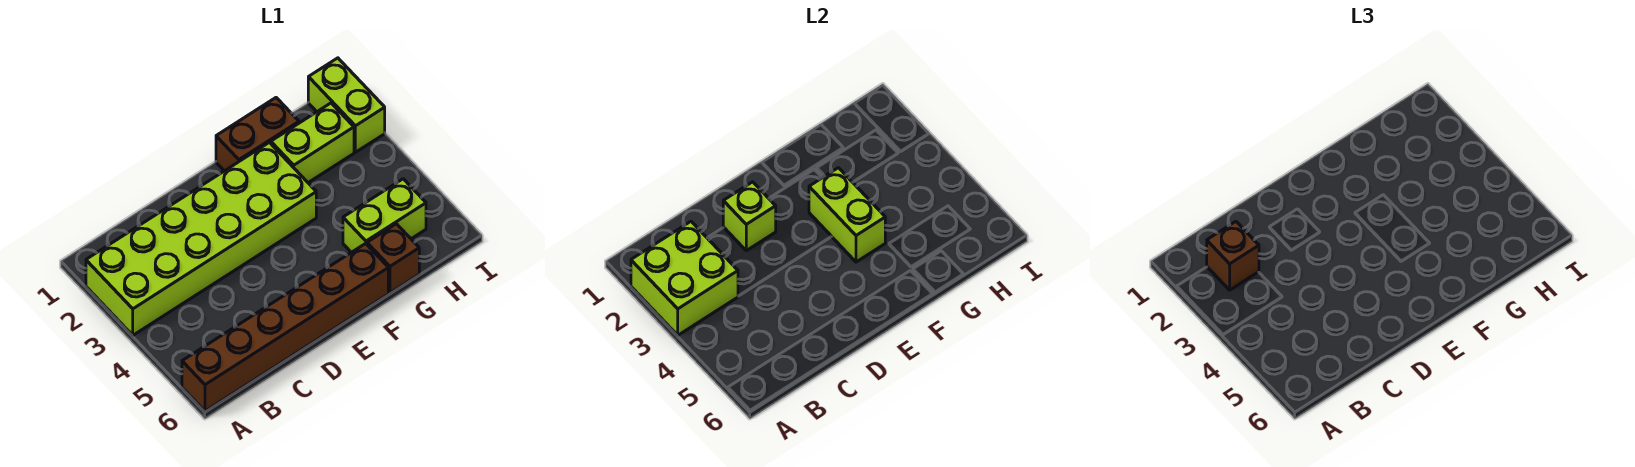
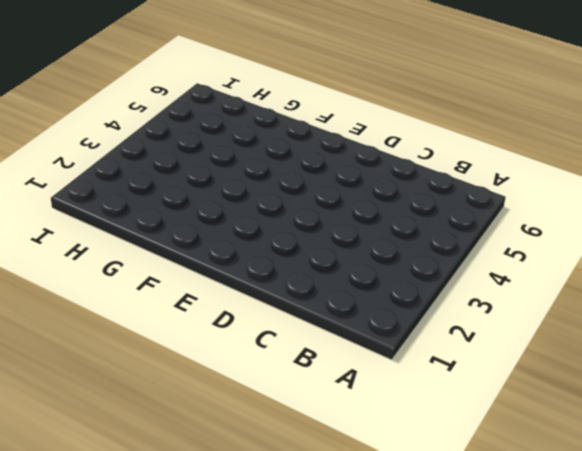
none -> lime brick A2:F3 level 1
none -> brown brick A6:F6 level 1

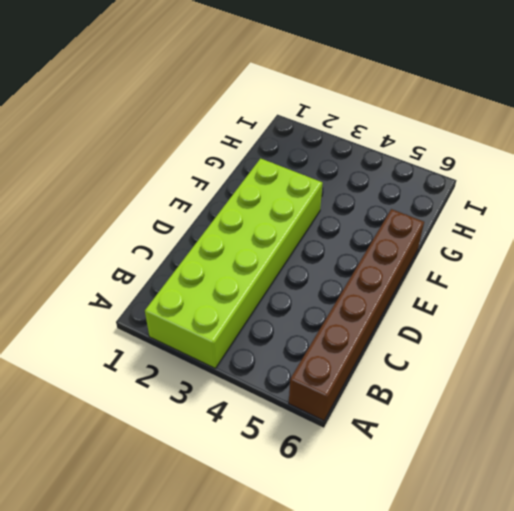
none -> brown brick F1:G1 level 1
none -> lime brick G2:H2 level 1

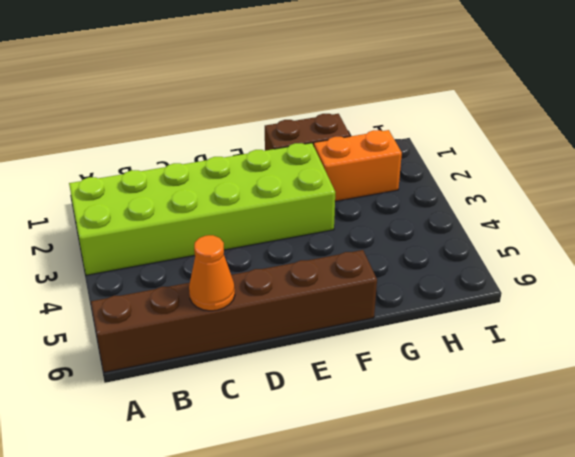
orange cone C6 level 2 -> none
orange brick G2:H2 level 1 -> lime brick G2:H2 level 1
none -> lime brick G5:H5 level 1
none -> brown brick G6 level 1

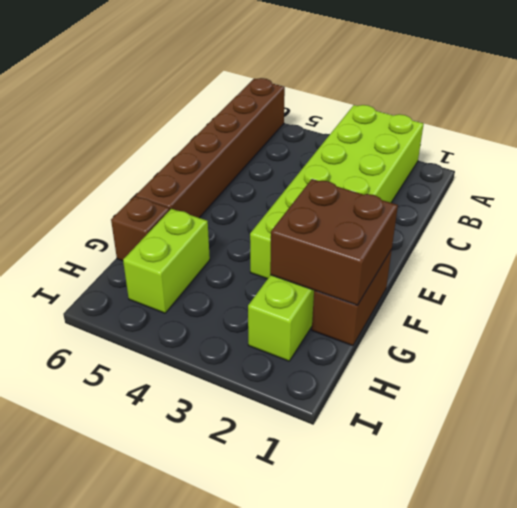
brown brick F1:G2 level 2 -> none
none -> lime brick I1:I2 level 1
none -> lime brick A2:B3 level 2

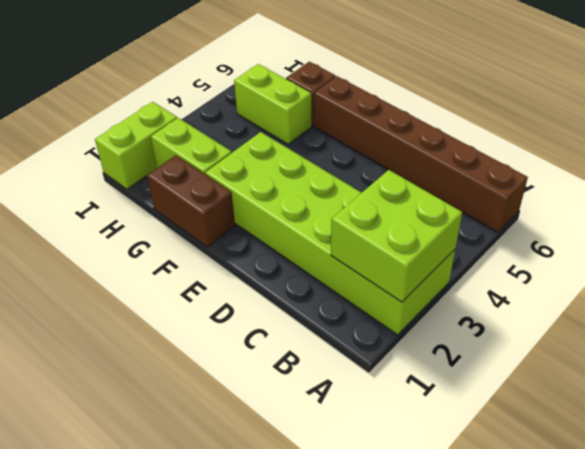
none -> lime brick D2 level 2
none -> lime brick F3:F4 level 2

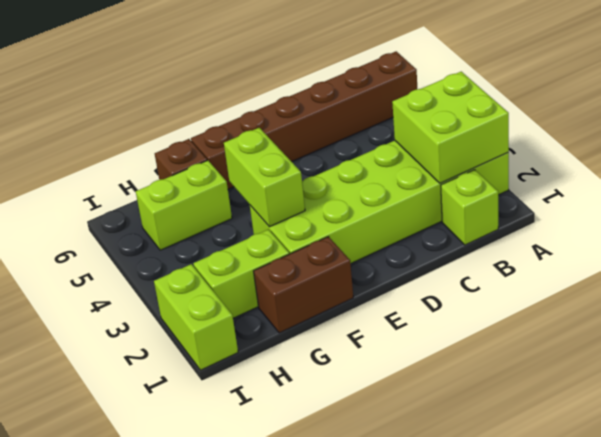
lime brick B1 level 1 -> lime brick D2 level 2
none -> brown brick B2 level 3

